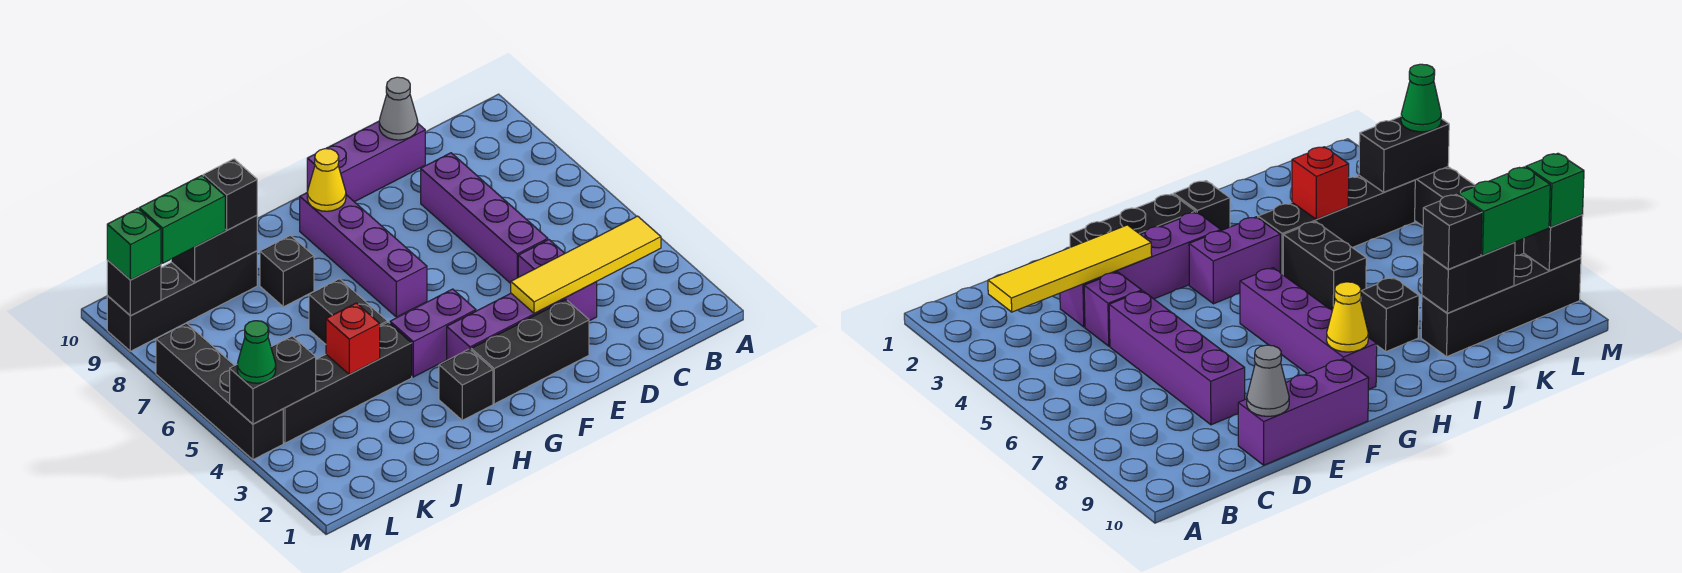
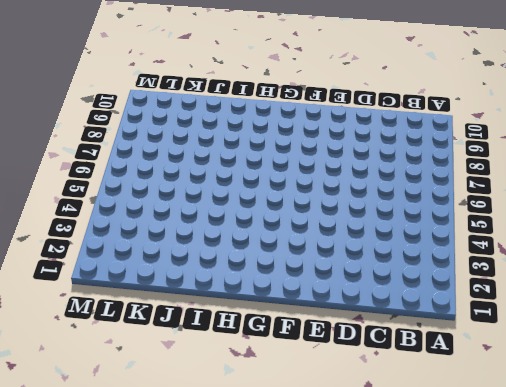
none -> purple brick D3:G3 level 1
none -> purple brick D4 level 1
none -> purple brick D5:D8 level 1

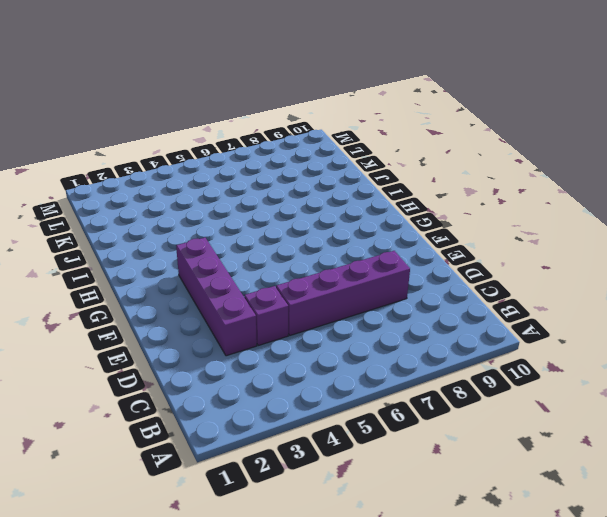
none -> purple brick D10:F10 level 1
none -> black brick E2:G2 level 1
none -> purple brick G4:H4 level 1

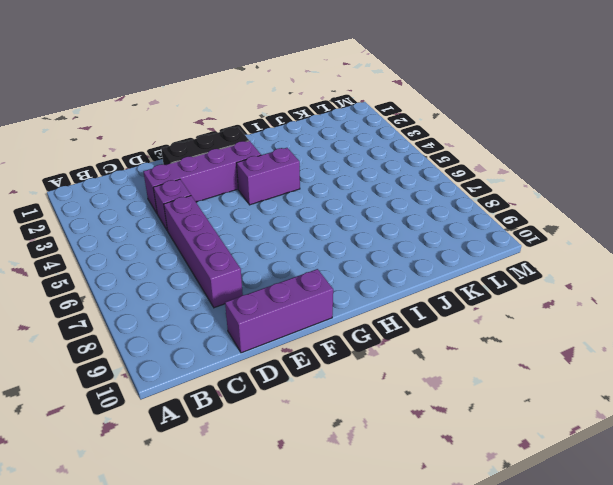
none -> purple brick G6:G9 level 1
none -> black brick H2 level 1
none -> black brick I4:L4 level 1

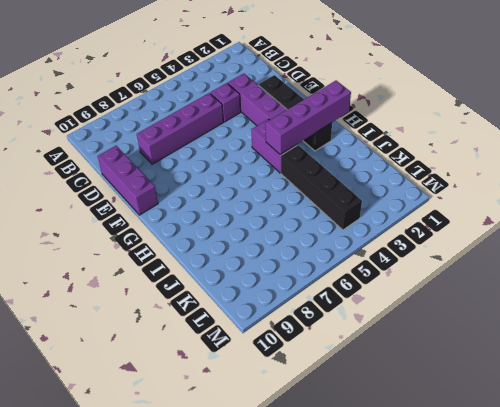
purple brick H1:H4 level 2 -> purple brick G6:G9 level 1
none -> black brick I5:I6 level 1
none -> black brick I8 level 1
none -> black brick J9:M9 level 1

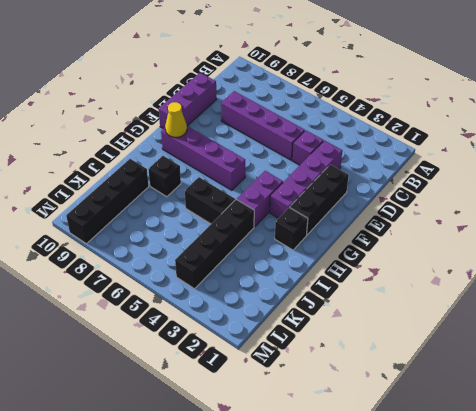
none -> black brick M4:M7 level 1
none -> yellow tile B3:E3 level 2
none -> grey cone D10 level 2

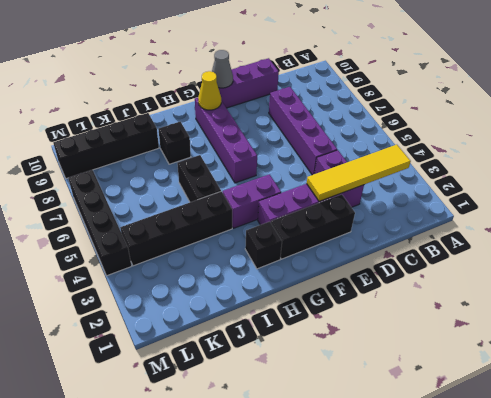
grey cone F10 level 2 -> grey cone D10 level 2
none -> red brick J4 level 2
none -> black brick J9:K9 level 2
none -> black brick L4:M4 level 2

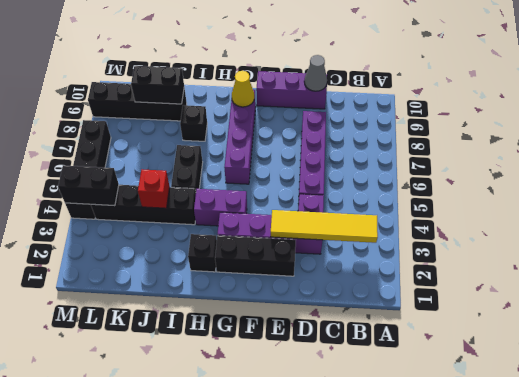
none -> black brick M9 level 2
none -> black brick J9 level 3
none -> green brick K9:L9 level 3

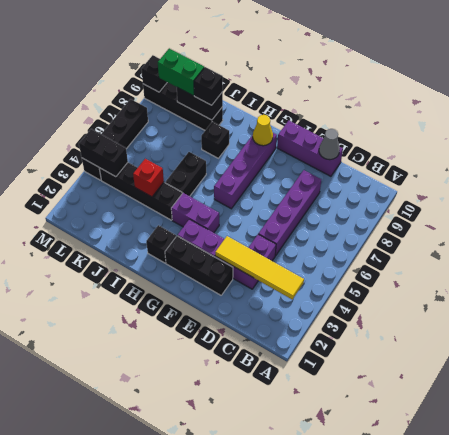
none -> green cone M4 level 3
none -> green brick M9 level 3

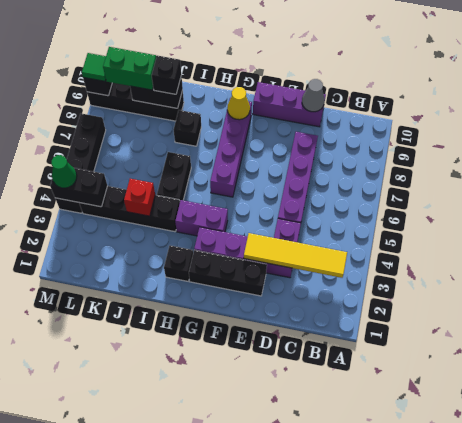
green tile M9 level 3 -> green brick M9 level 3

